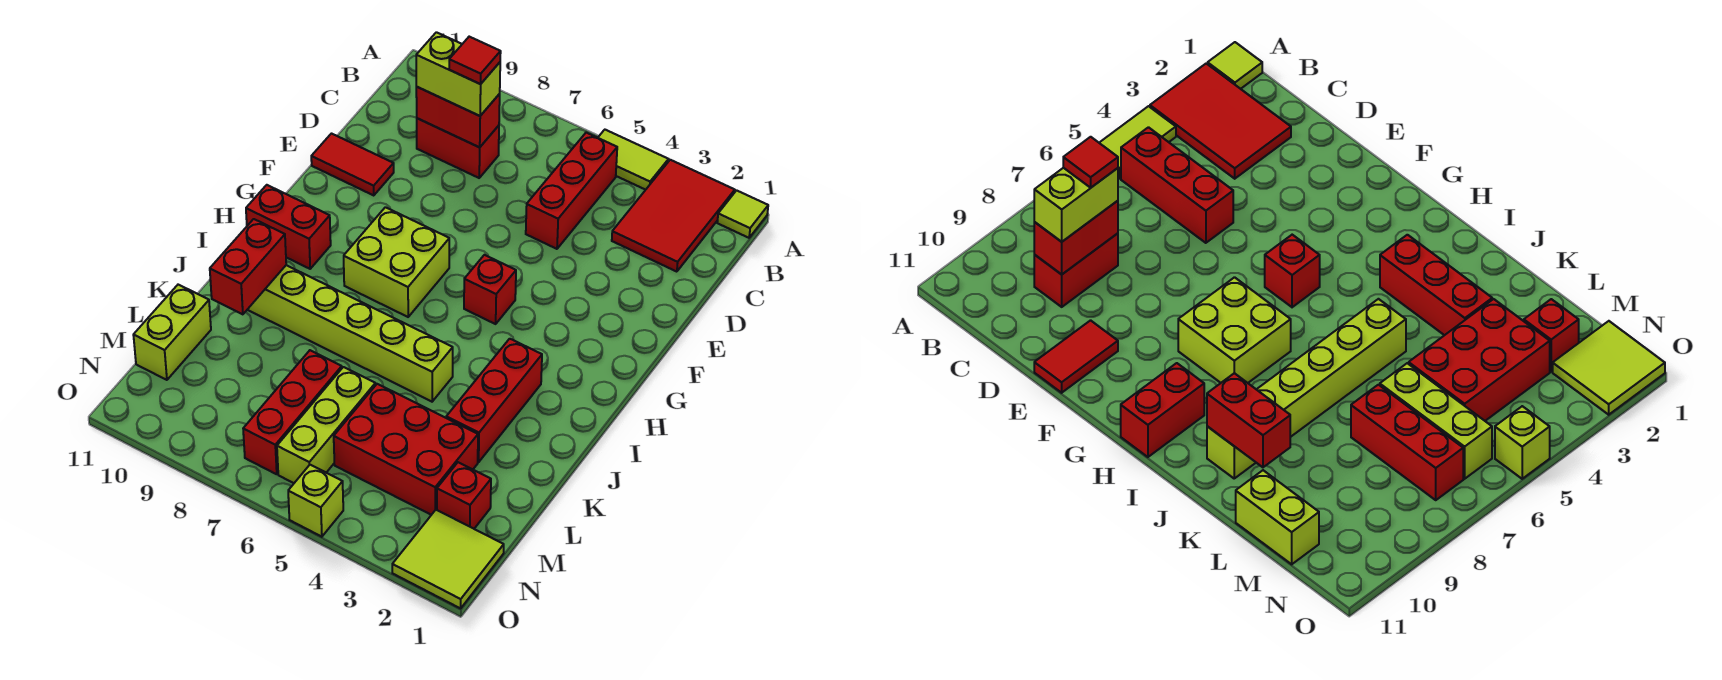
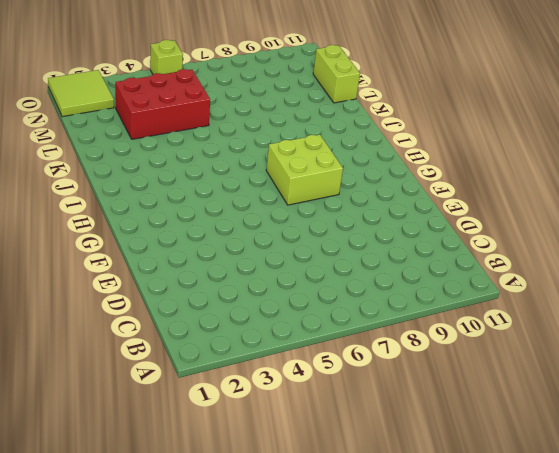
none -> lime tile A1 level 1
none -> red tile A2:C3 level 1
none -> lime tile A4:A5 level 1

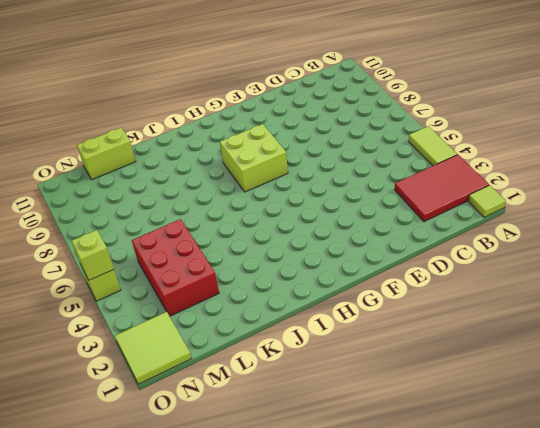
lime brick O5 level 2 -> none
none -> red brick B5:D5 level 1
none -> red brick C8:C9 level 1
none -> red tile E10:E11 level 1

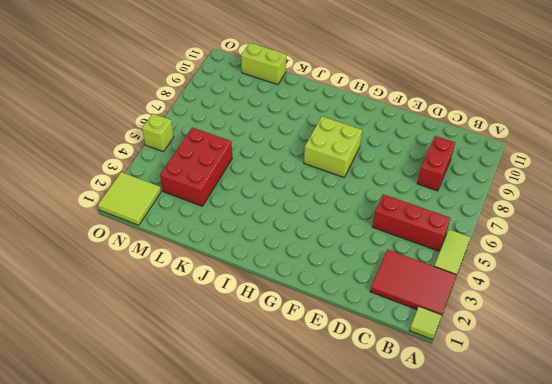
none -> red tile E10:E11 level 1
none -> red brick G5 level 1
none -> red brick H10:H11 level 1

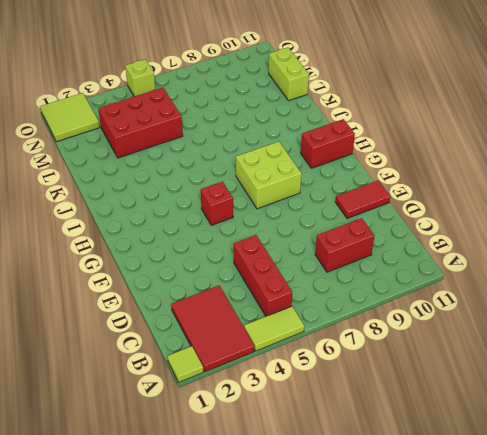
none -> red brick I3:K3 level 1
none -> lime brick J5:J10 level 1
none -> lime brick L6:N6 level 1

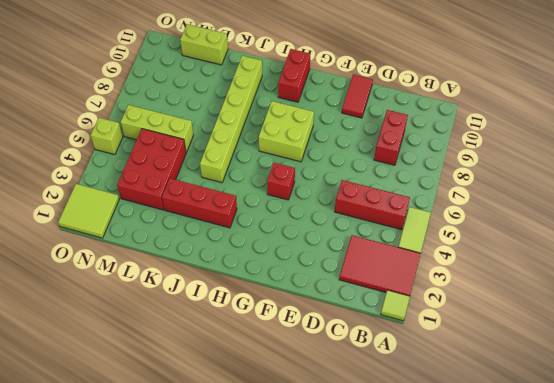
none -> red brick L7:N7 level 1
none -> red brick M2 level 1
none -> red brick C8:C9 level 2

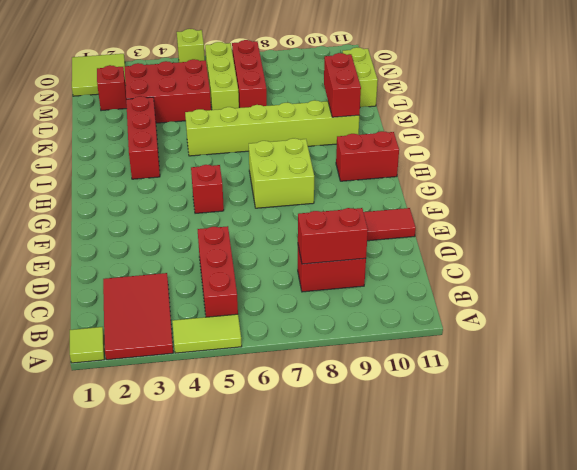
none -> lime brick C8:C9 level 3
none -> red tile C8 level 4

